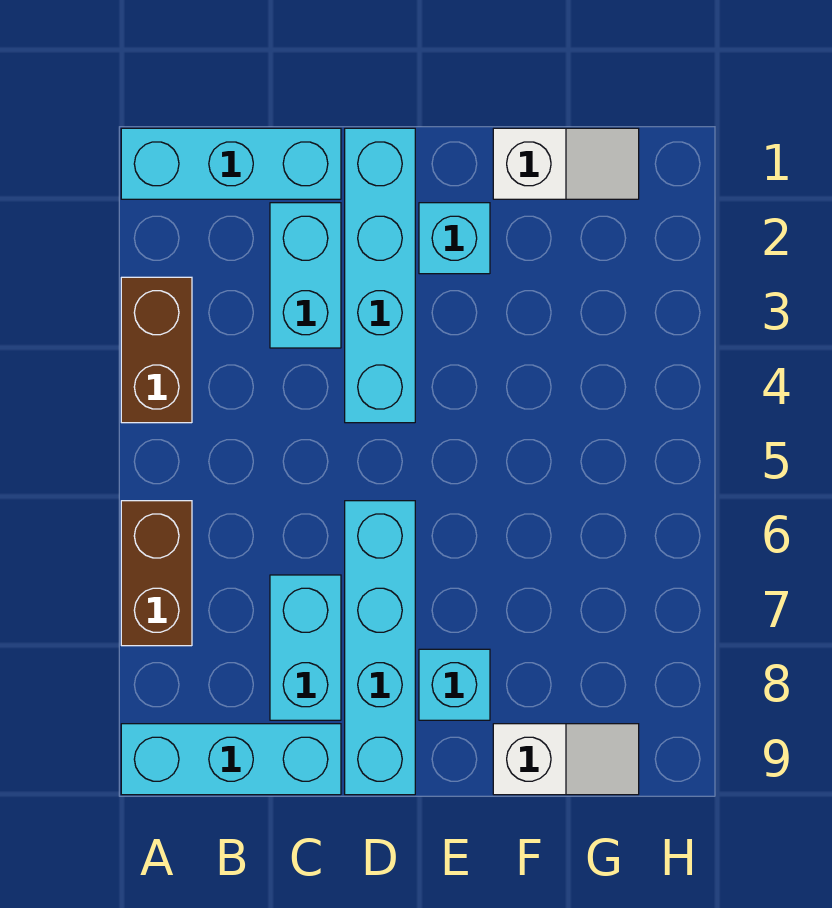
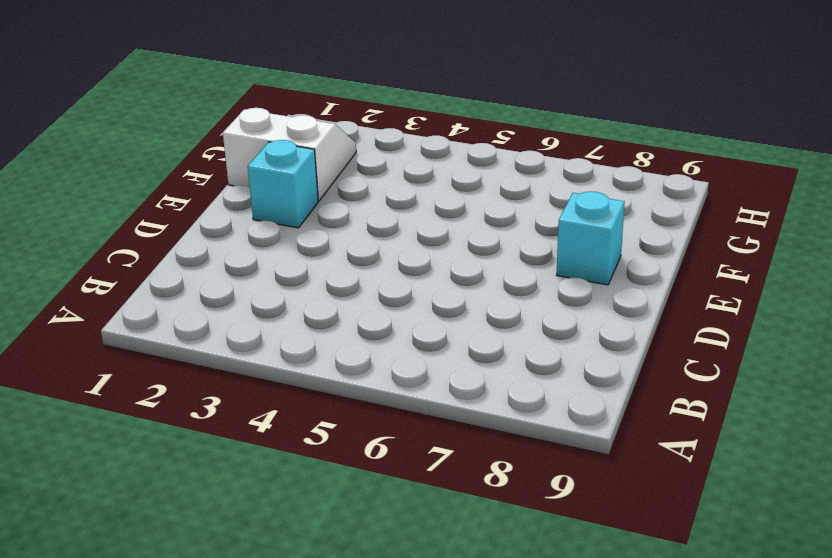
white slope F1:G2 level 1 top F -> white slope F1:G1 level 1 top F
none -> cyan brick A1:C1 level 1
none -> brown brick A3:A4 level 1
none -> brown brick A6:A7 level 1

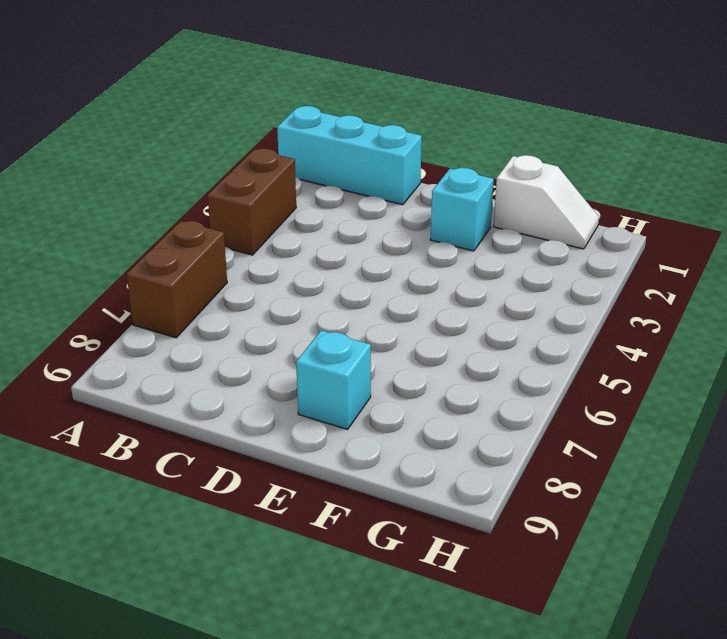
none -> cyan brick A9:C9 level 1
none -> cyan brick C2:C3 level 1
none -> cyan brick C7:C8 level 1

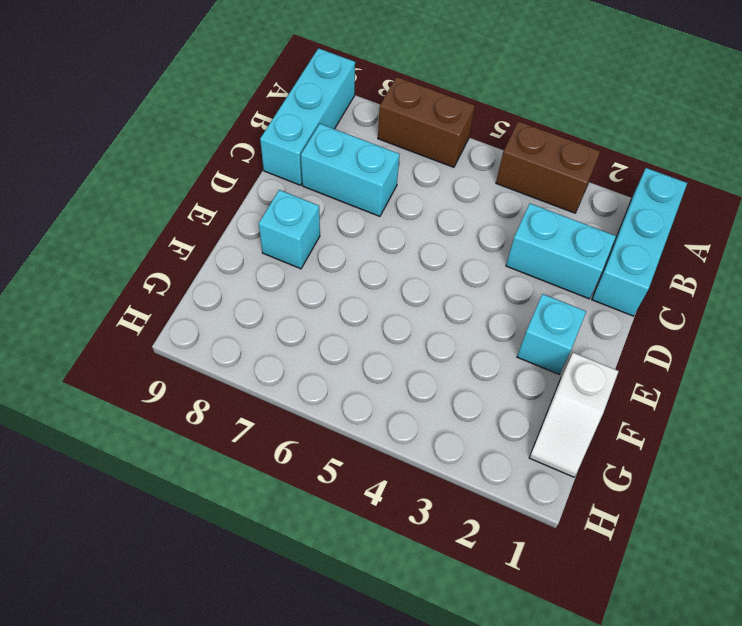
none -> cyan brick D1:D4 level 1
none -> cyan brick D6:D9 level 1
none -> white slope F9:G9 level 1 top F

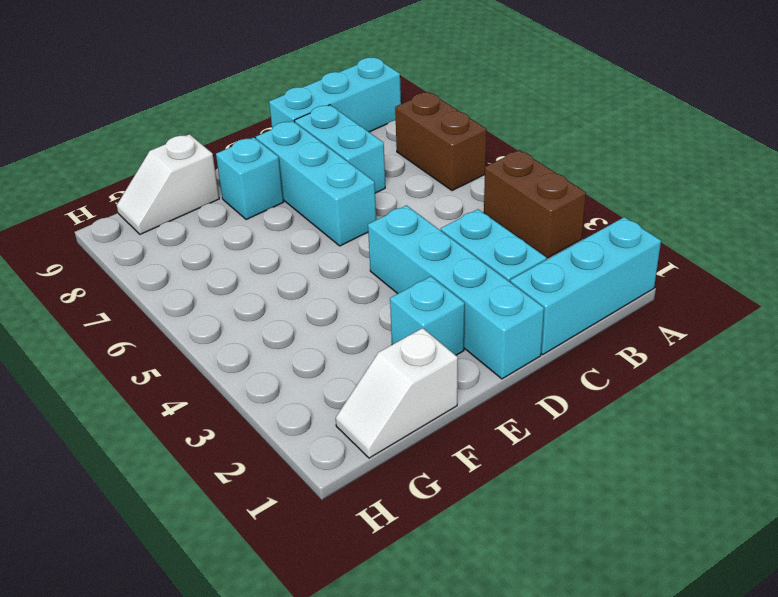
cyan brick D6:D8 level 1 -> cyan brick D6:D9 level 1

